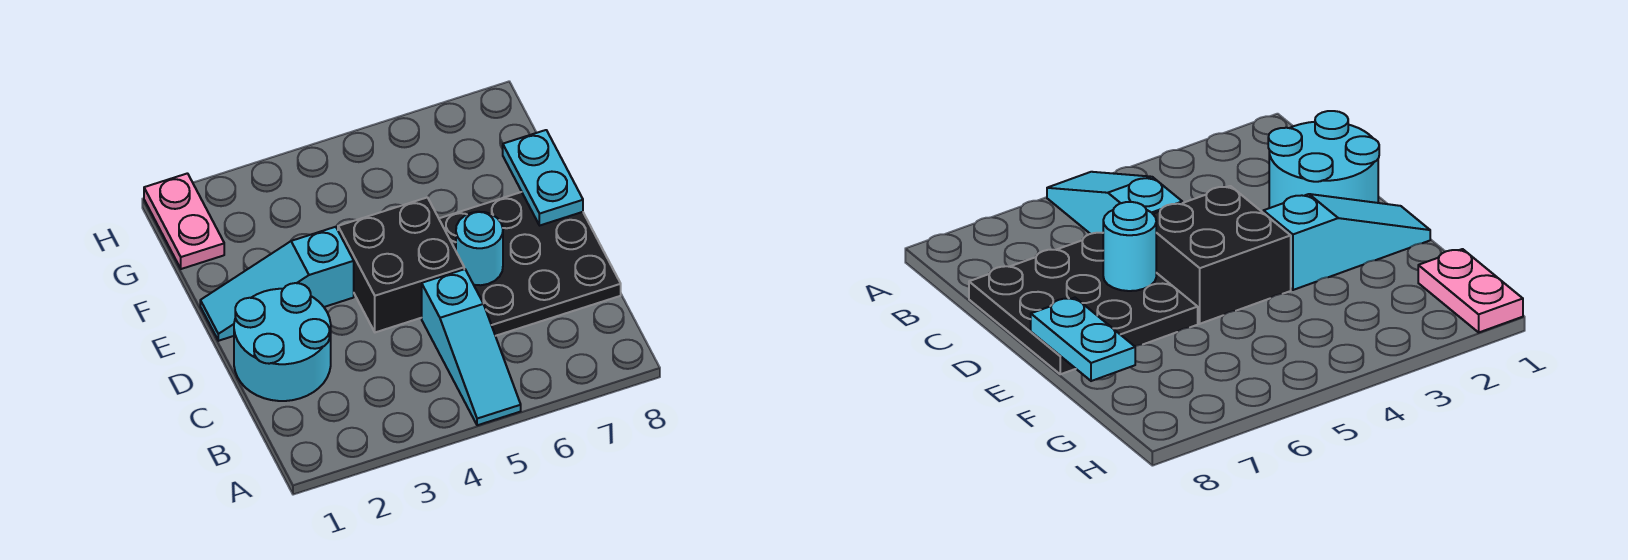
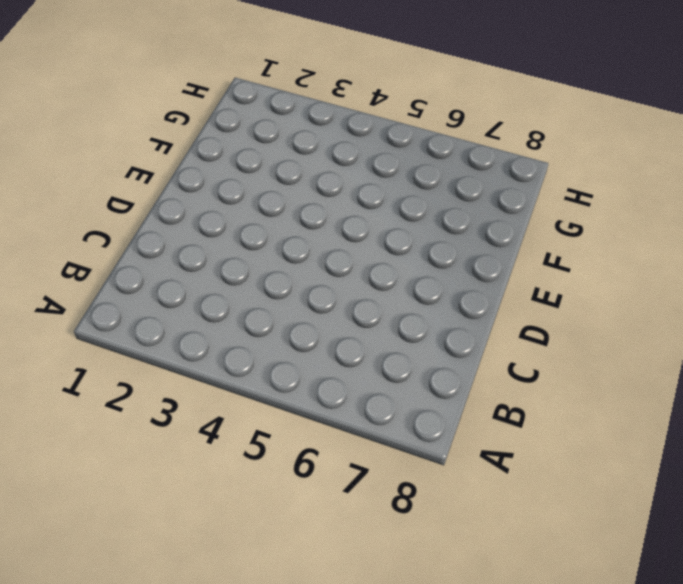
none -> cyan slope A5:C5 level 1 top C
none -> cyan round brick C1:D2 level 1

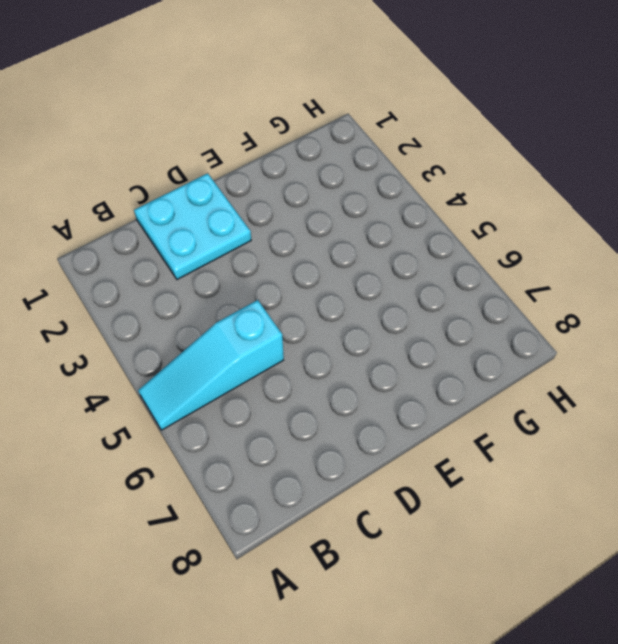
cyan plate C1:D2 level 1 -> cyan round brick C1:D2 level 1
none -> black plate C6:E8 level 1
none -> black brick D4:E5 level 1

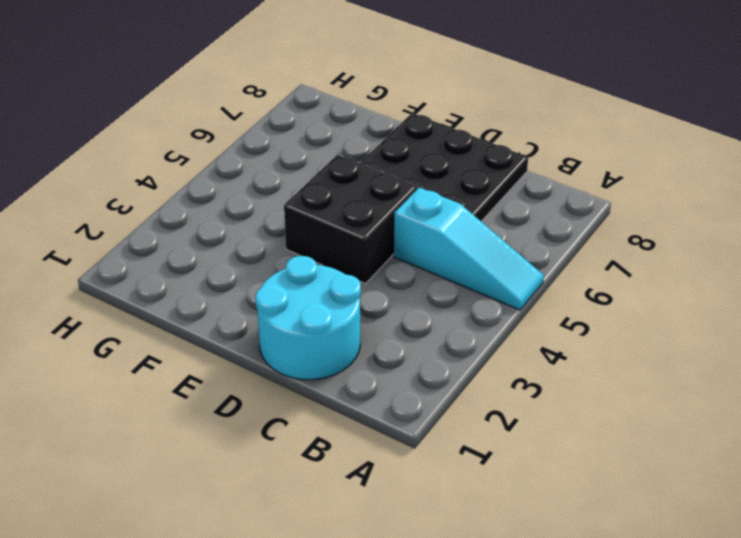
none -> cyan slope E1:E3 level 1 top 3
none -> pink plate G1:H1 level 1

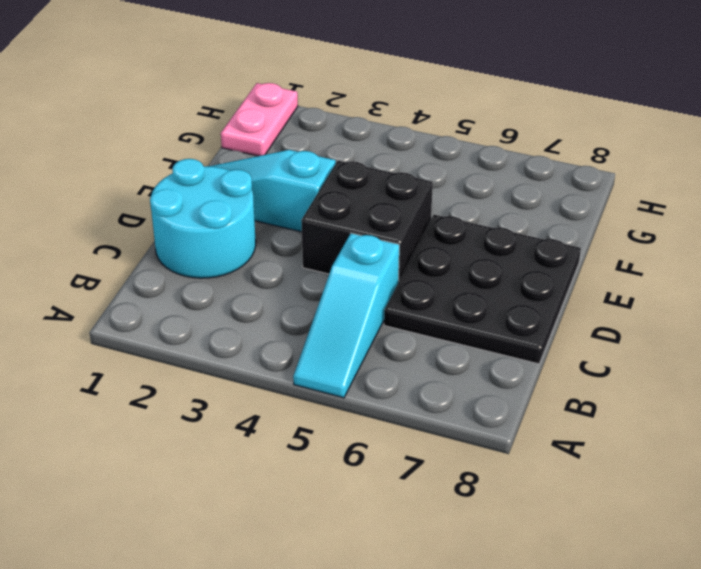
none -> cyan round brick D6 level 2
none -> cyan plate E8:F8 level 2

